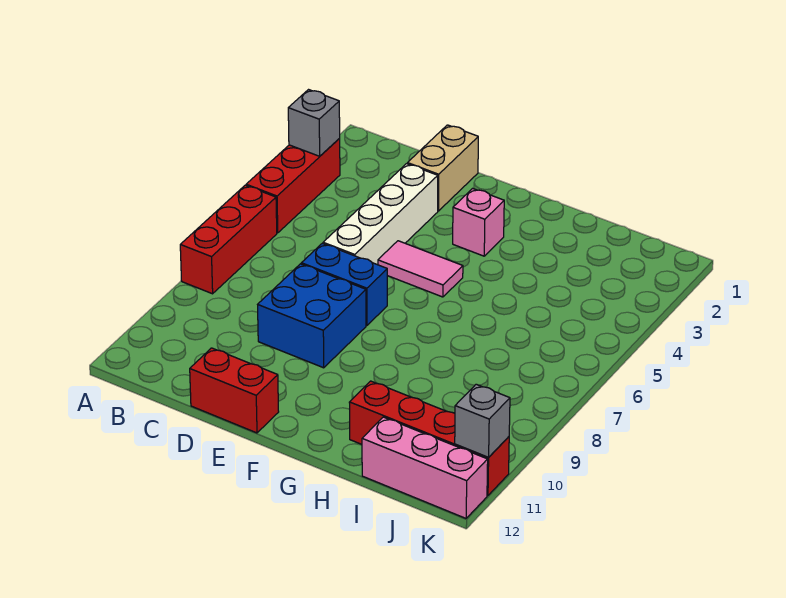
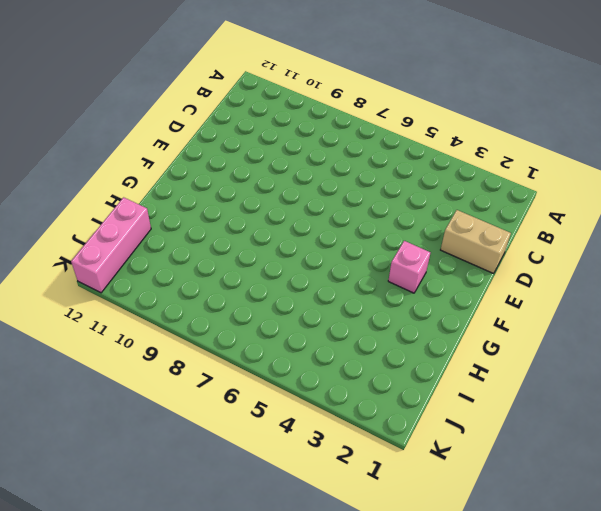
none -> red brick A3:A5 level 1
none -> red brick A6:A8 level 1
none -> white brick D3:D6 level 1

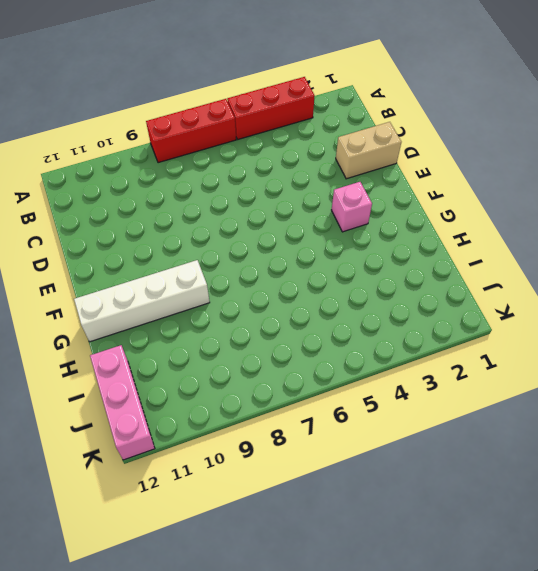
white brick G9:G12 level 1 -> white brick D3:D6 level 1
none -> blue brick D7:E7 level 1
none -> blue brick D8:E9 level 1
none -> red brick D12:E12 level 1

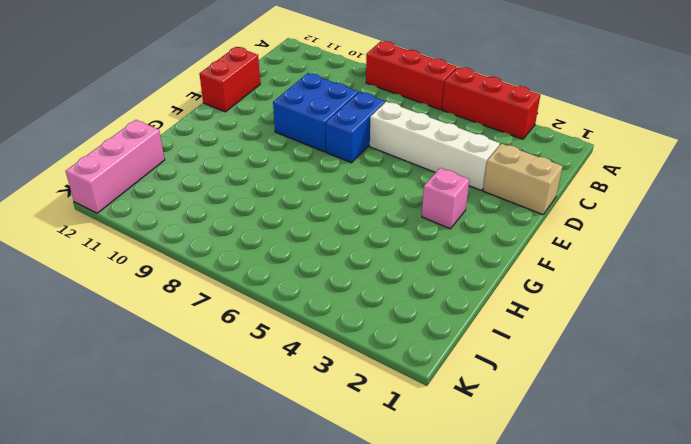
none -> pink tile E5:F5 level 1
none -> red brick H11:K11 level 1
none -> grey brick A3 level 2

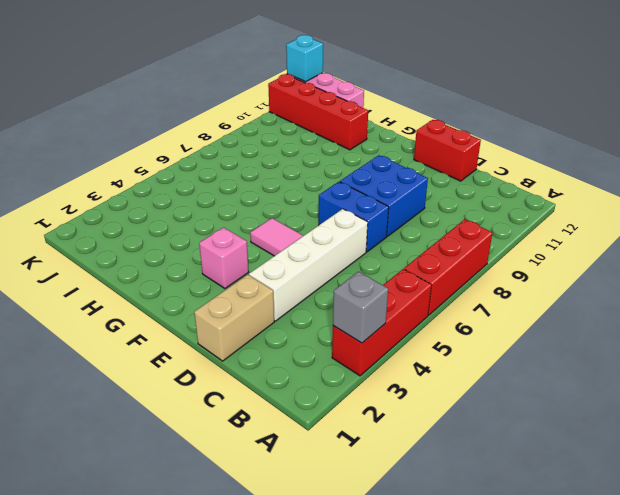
cyan brick K12 level 2 -> none
none -> grey brick K11 level 2

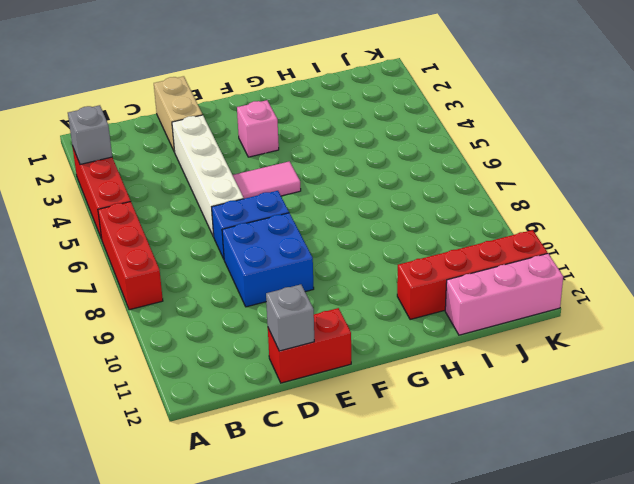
grey brick D12 level 2 -> grey brick K11 level 2

